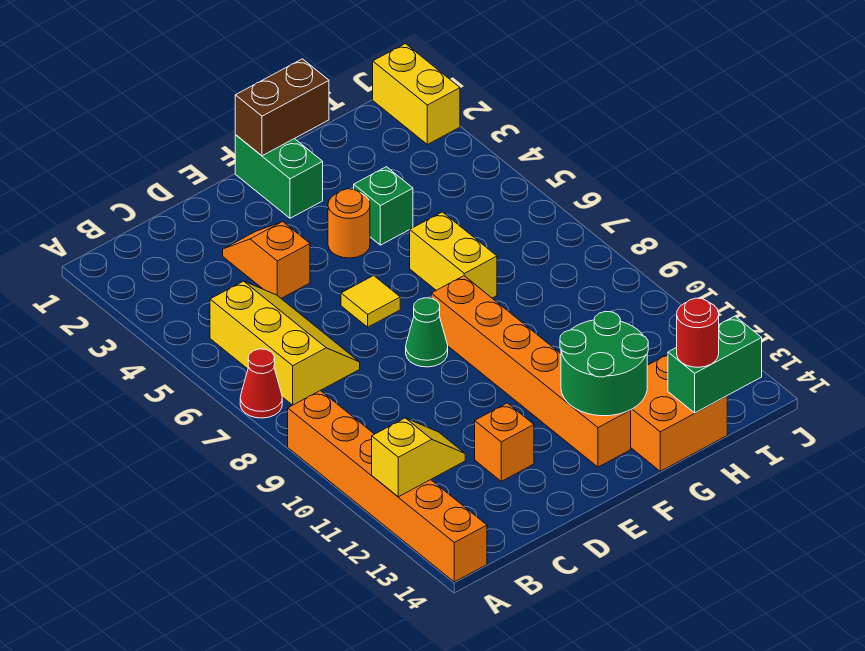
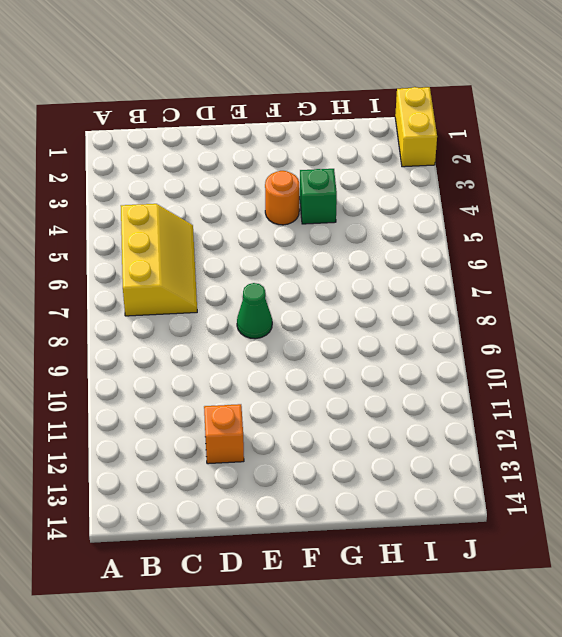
none -> red cone A7 level 1
none -> orange brick A9:A14 level 1
none -> orange slope D3:D4 level 1 top 4

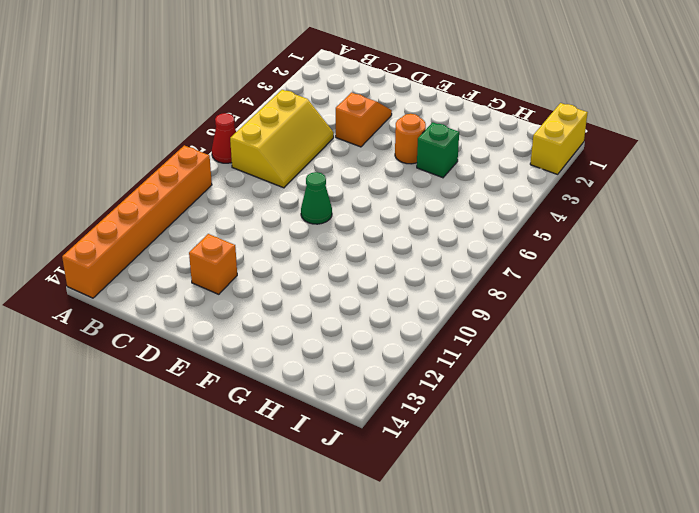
none -> yellow tile E6 level 1
none -> green brick F1:F2 level 1
none -> orange brick F8:F13 level 1

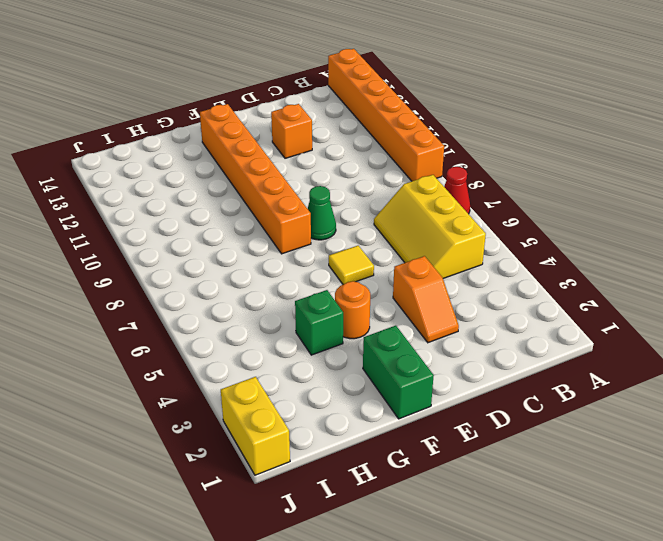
none -> yellow brick G6:G7 level 1
none -> orange brick G13:H14 level 1
none -> yellow slope A12:B12 level 2 top A

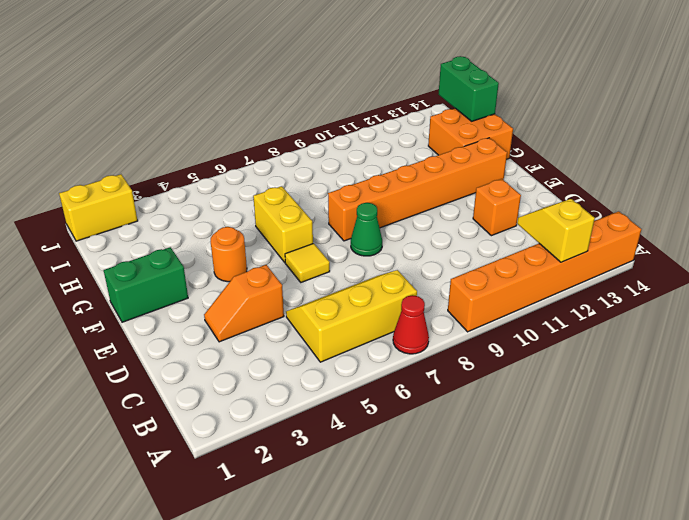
yellow brick F6:G6 level 1 -> yellow brick G6:G7 level 1
none -> green brick G4 level 1
none -> brown brick F1:G1 level 2
none -> green round brick F12:G13 level 2

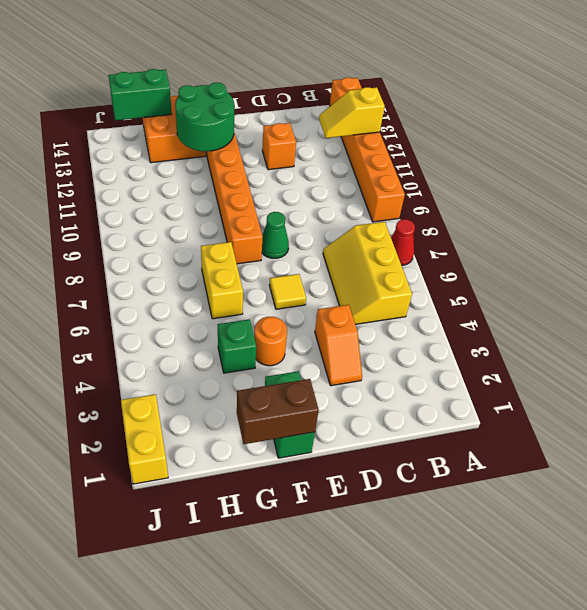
none -> red round brick H14 level 3

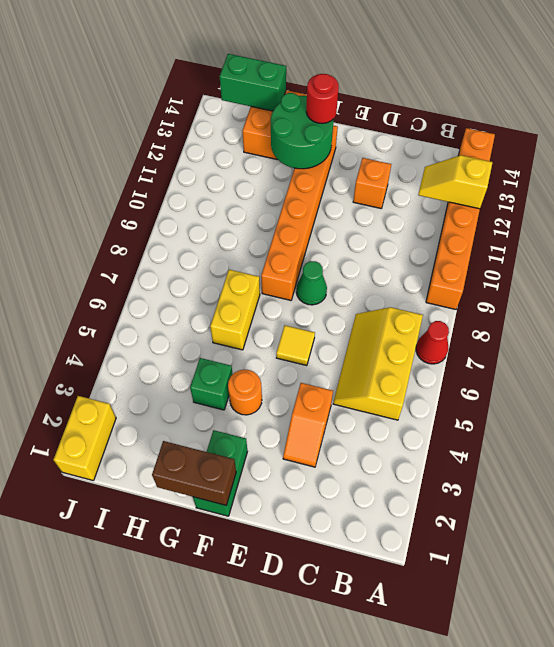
red round brick F13 level 3 -> red round brick H14 level 3

